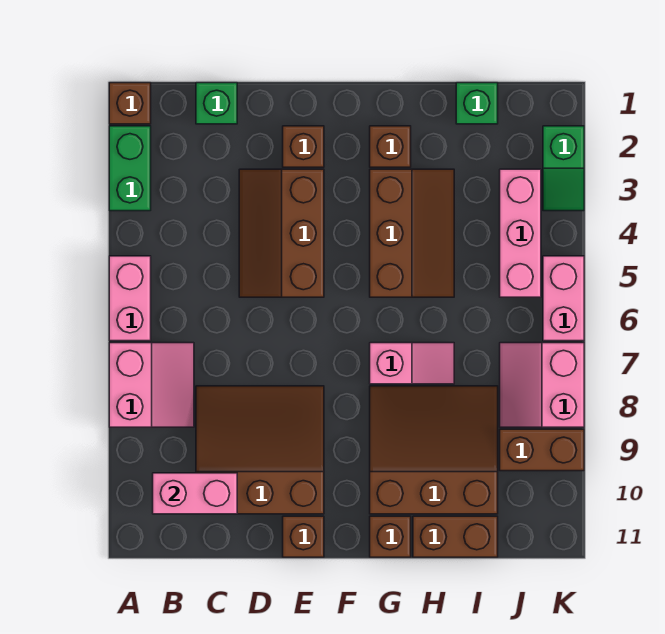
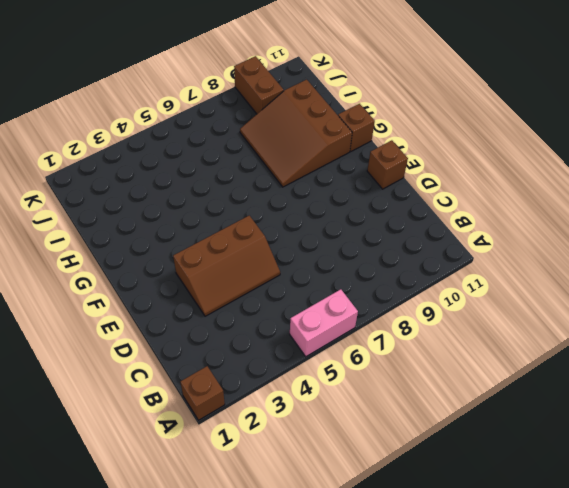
none -> green brick A2:A3 level 1
none -> pink slope A7:B8 level 1 top A
none -> green brick C1 level 1

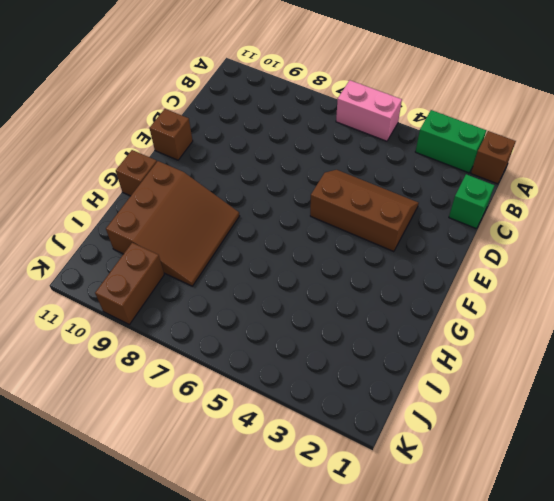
none -> pink slope A7:B8 level 1 top A
none -> brown slope C8:E10 level 1 top 10
none -> brown brick E2 level 1

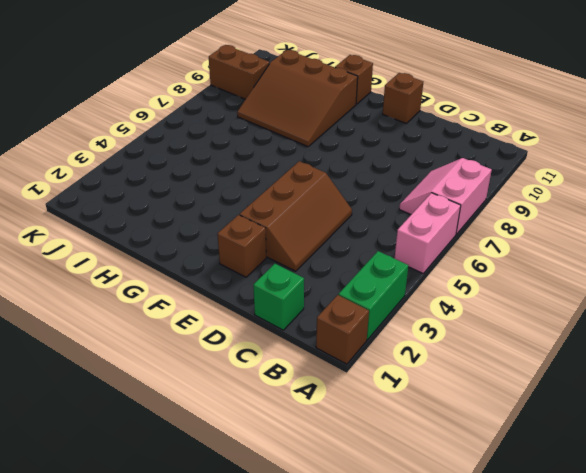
none -> brown slope C8:E10 level 1 top 10
none -> brown brick G2 level 1
none -> brown slope G3:H5 level 1 top G

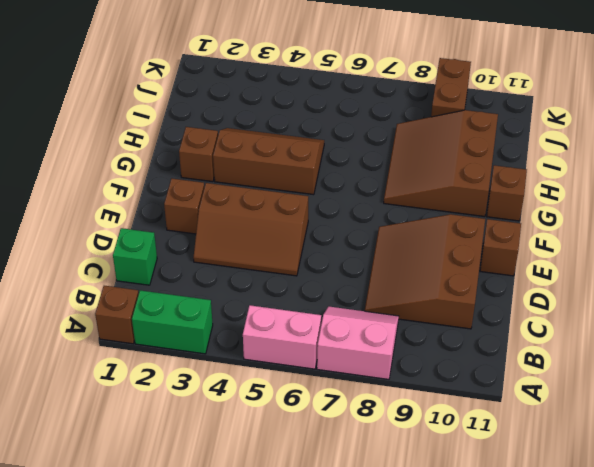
none -> pink slope G7:H7 level 1 top G
none -> brown brick H11:I11 level 1
none -> green brick I1 level 1

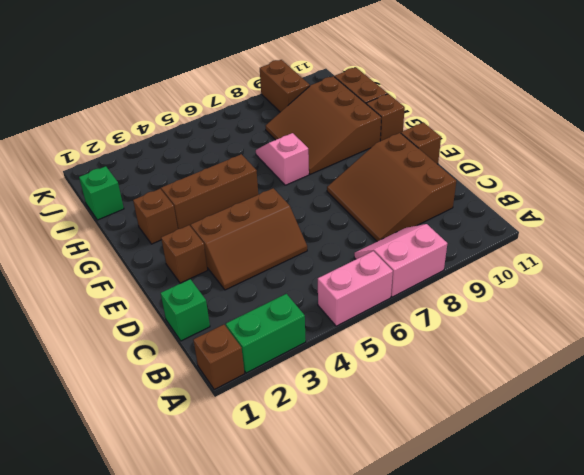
none -> pink brick J3:J5 level 1
none -> pink slope J7:K8 level 1 top K
none -> green slope K2:K3 level 1 top 2

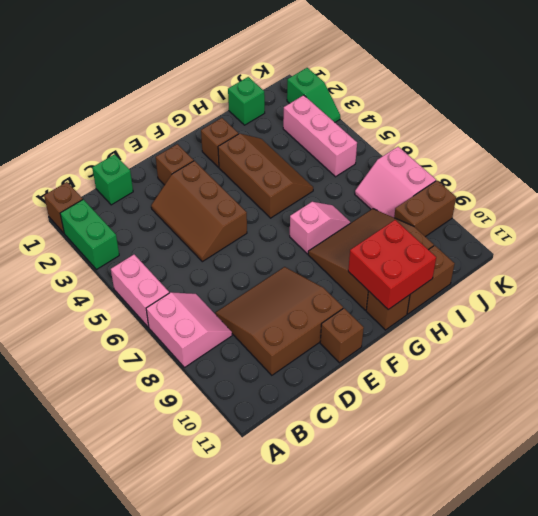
red brick G10:H11 level 2 -> none
none -> pink brick K5:K6 level 1
none -> pink brick B10:C10 level 2

